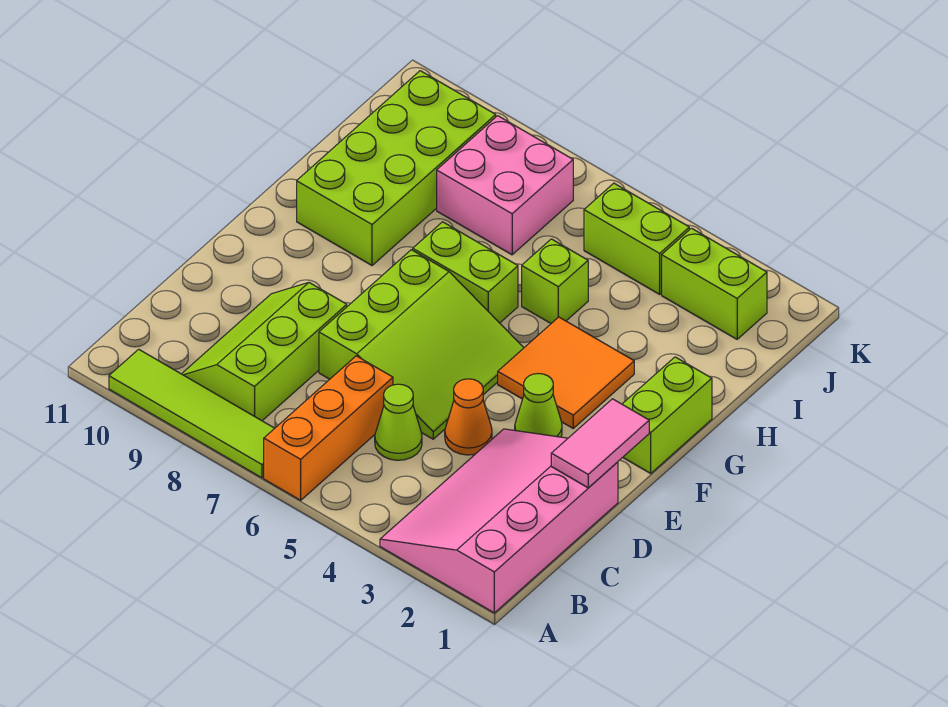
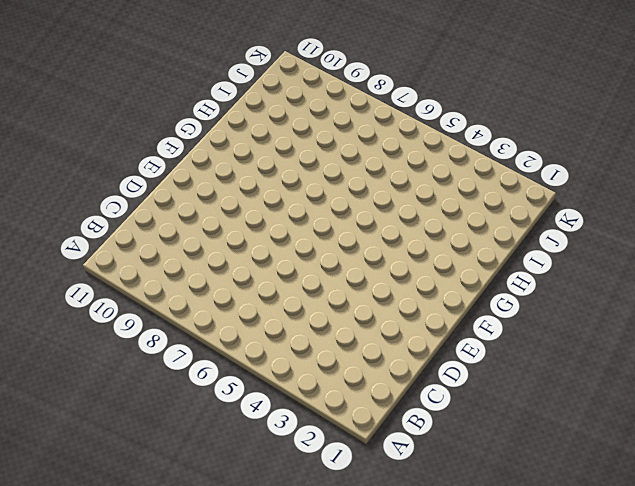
none -> pink slope A1:D3 level 1 top 1
none -> orange brick A6:C6 level 1
none -> lime tile A7:A10 level 1

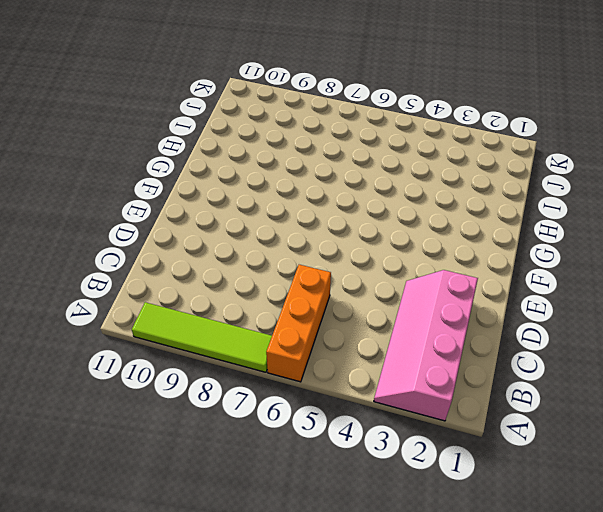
pink slope A2:D3 level 1 top 2 -> pink slope A1:D3 level 1 top 1
none -> lime slope B8:D9 level 1 top 8
none -> lime cone C5 level 1
none -> orange cone D4 level 1

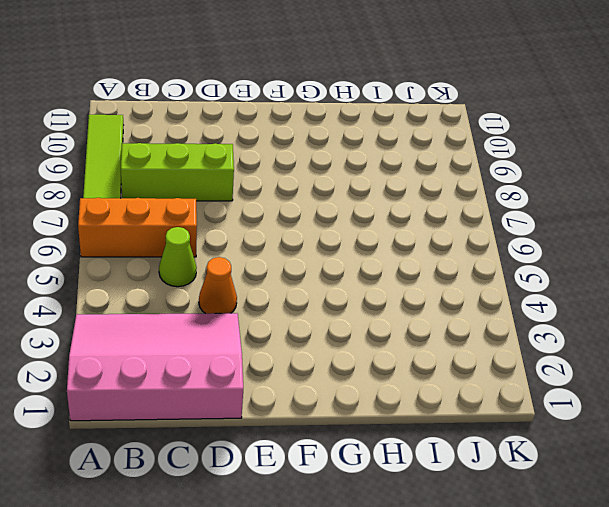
none -> lime slope D5:F7 level 1 top 7
none -> lime cone E3 level 1
none -> lime brick F1:G1 level 1

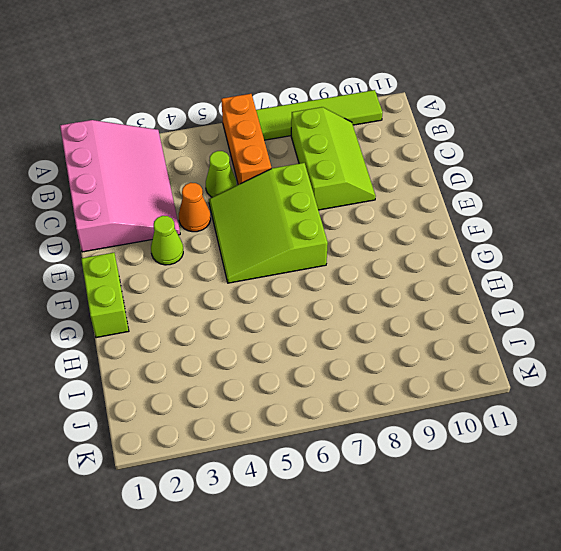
none -> orange tile F3:G4 level 1
none -> lime brick G6:G7 level 1
none -> lime brick G9:J10 level 1

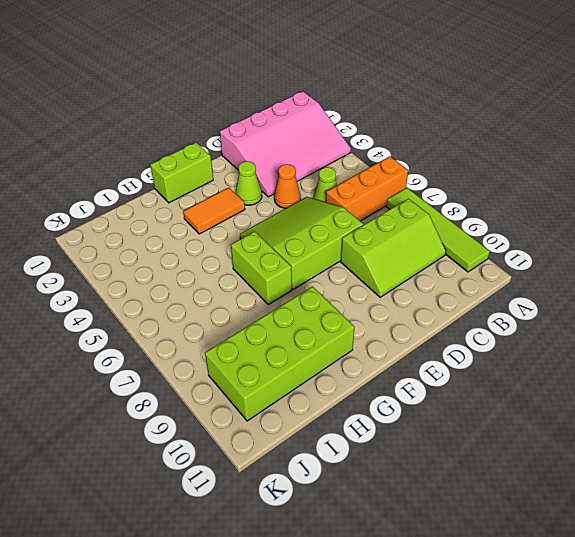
orange tile F3:G3 level 1 -> orange tile F3:G4 level 1
none -> lime brick H5 level 1
none -> pink brick I7:J8 level 1
none -> lime brick J2:J3 level 1

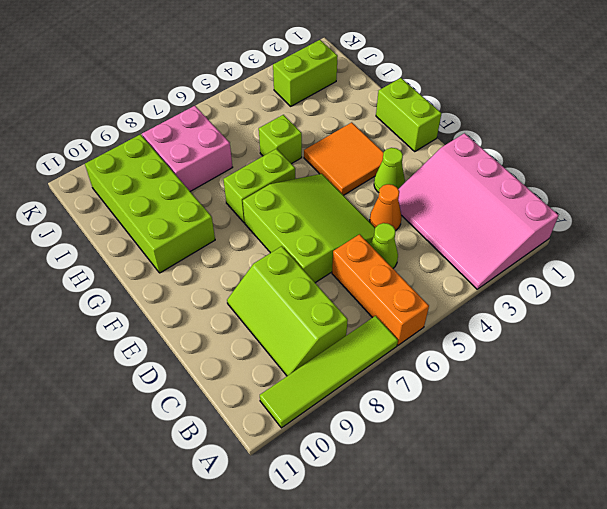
none -> lime brick J4:J5 level 1
none -> pink tile D1:E1 level 2

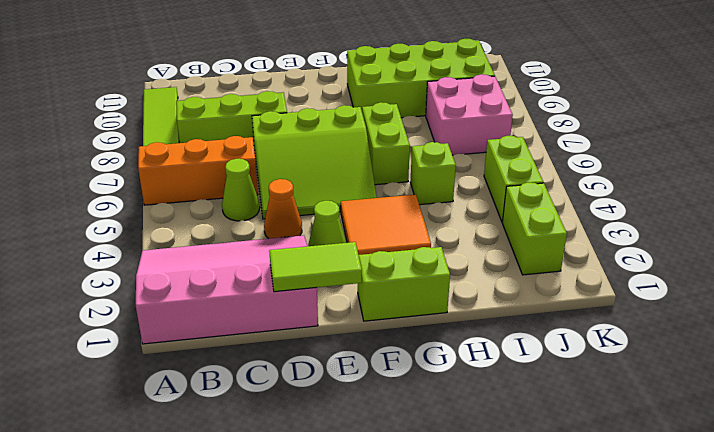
lime tile D1:E1 level 2 -> pink tile D1:E1 level 2

